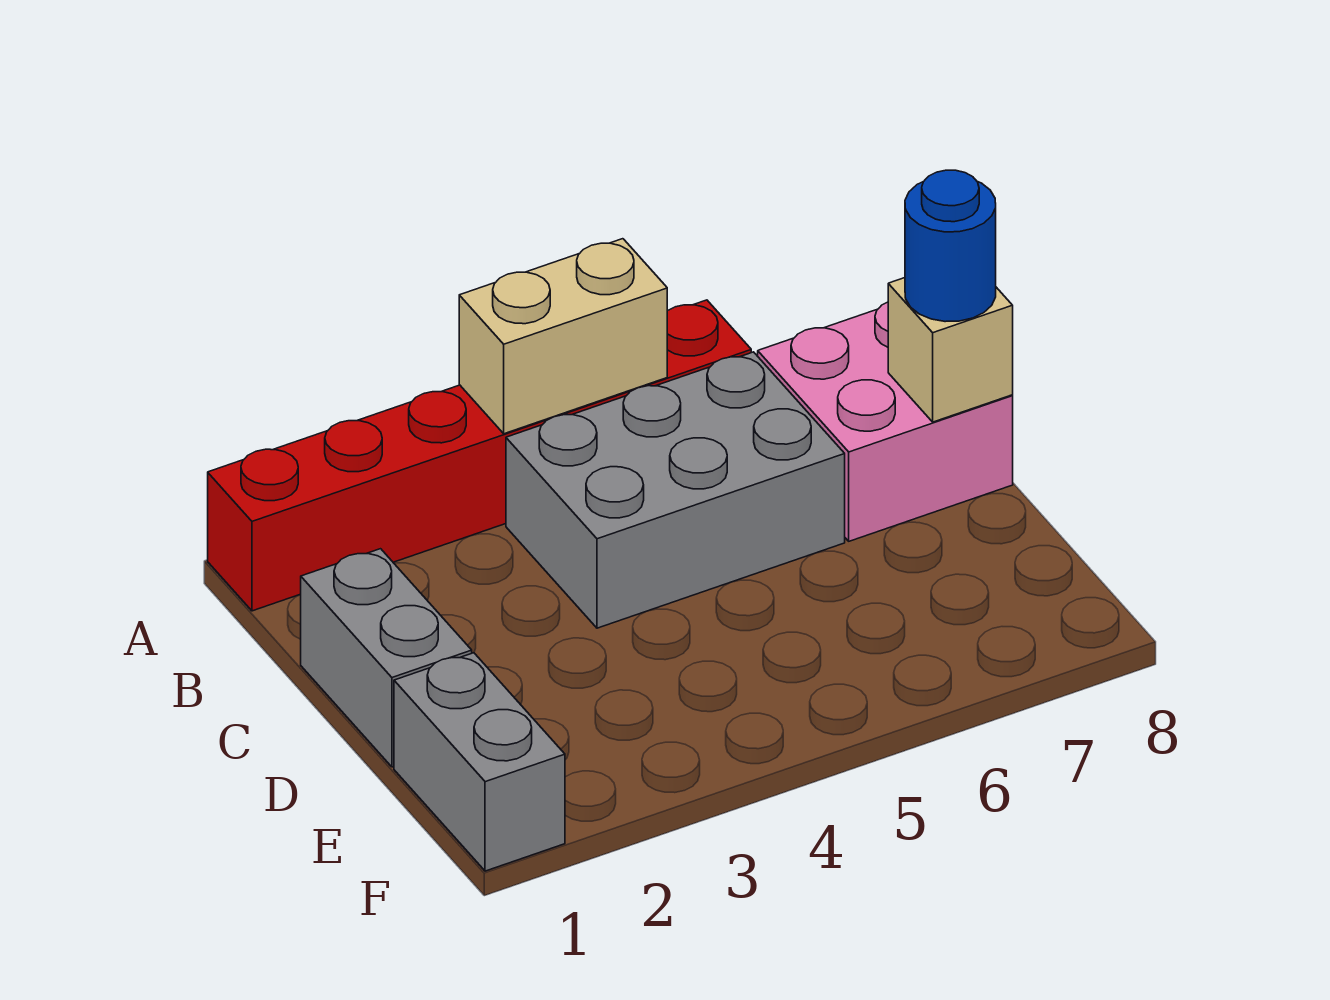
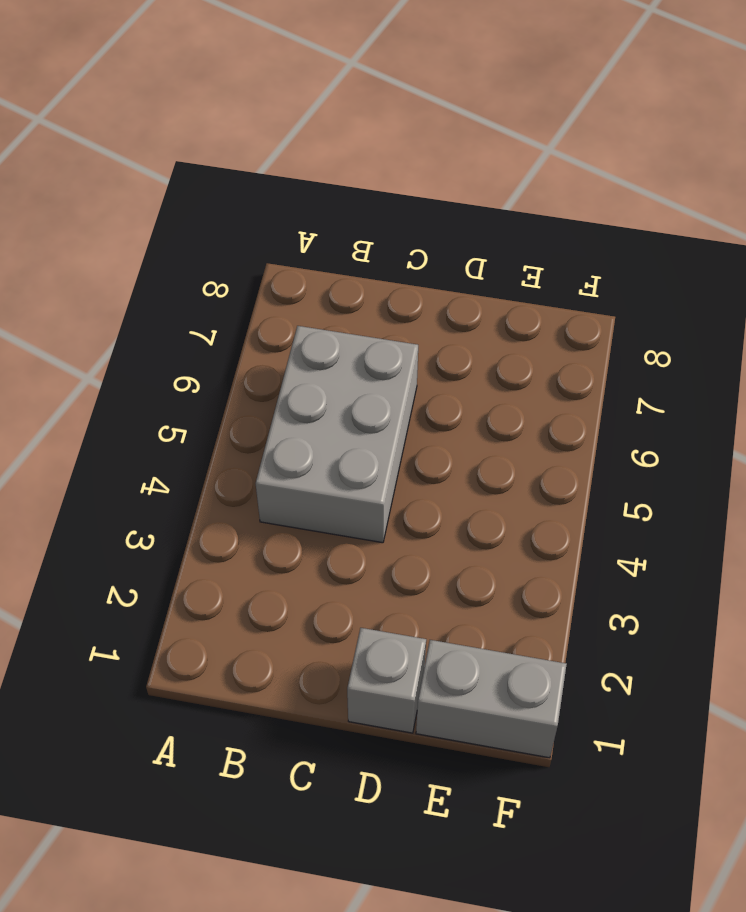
grey brick D1 level 1 -> grey brick C1:D1 level 1
none -> red brick A1:A6 level 1
none -> pink brick B7:C8 level 1

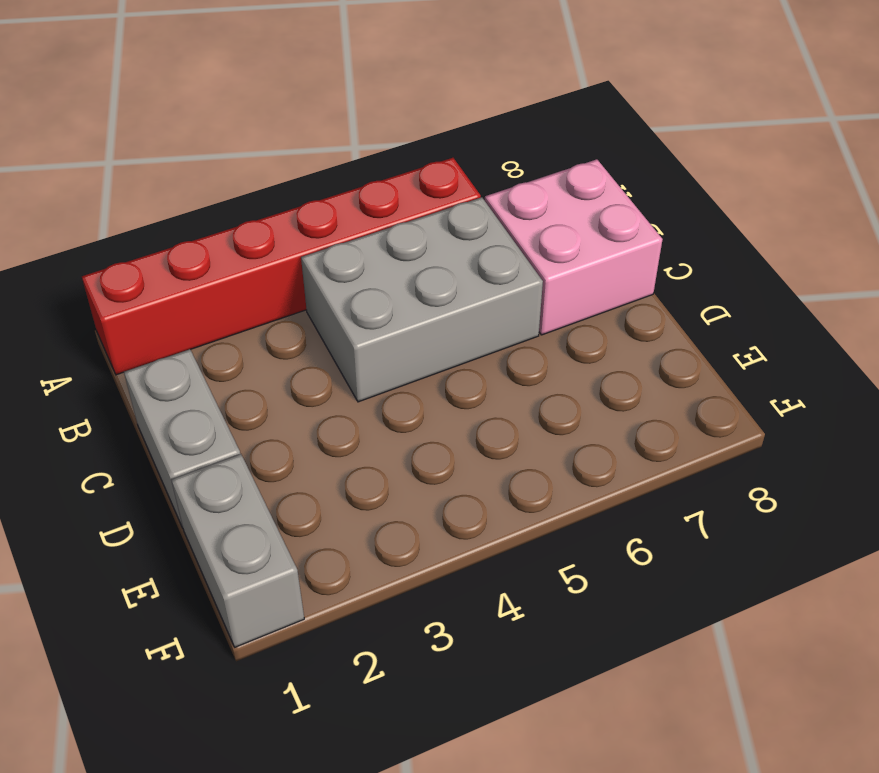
none -> tan brick A4:A5 level 2
none -> tan brick C8 level 2

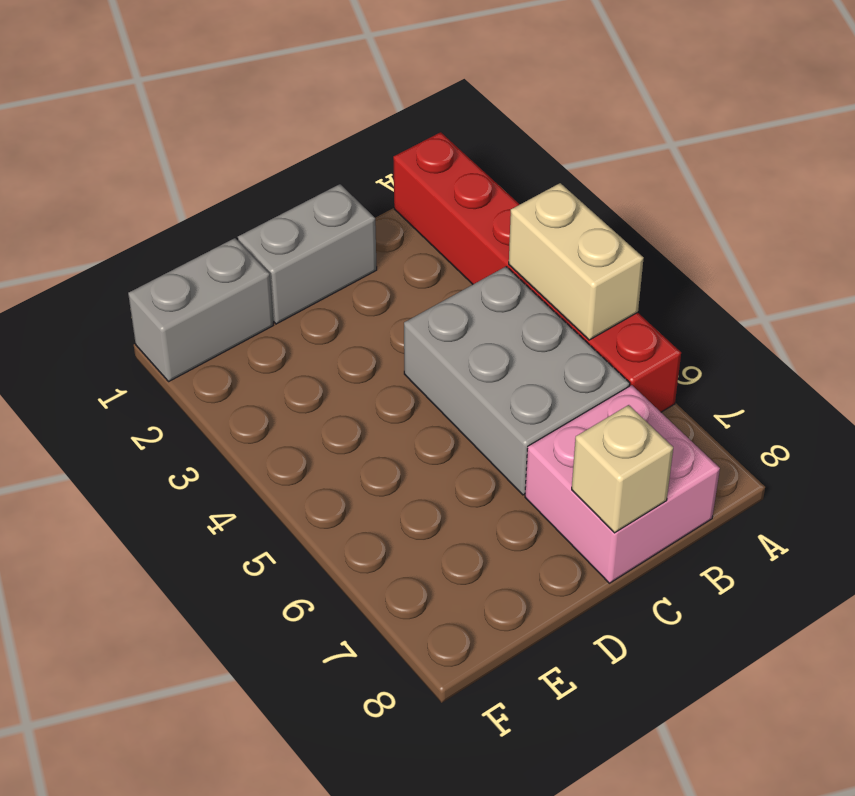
none -> blue round brick C8 level 3

